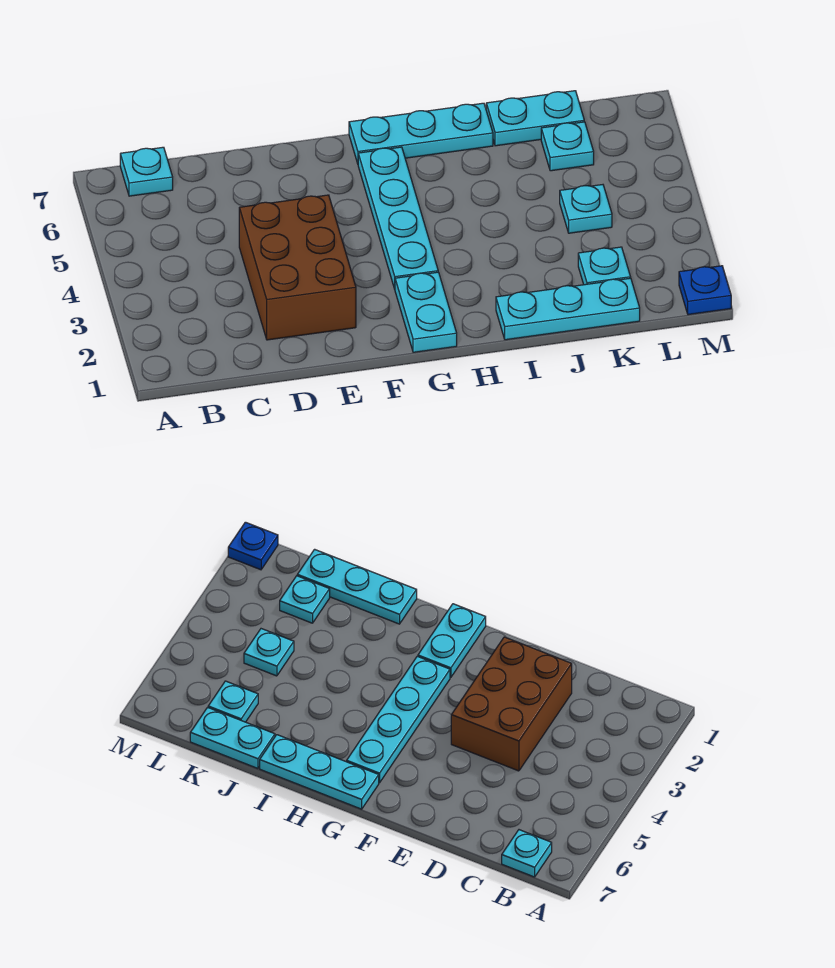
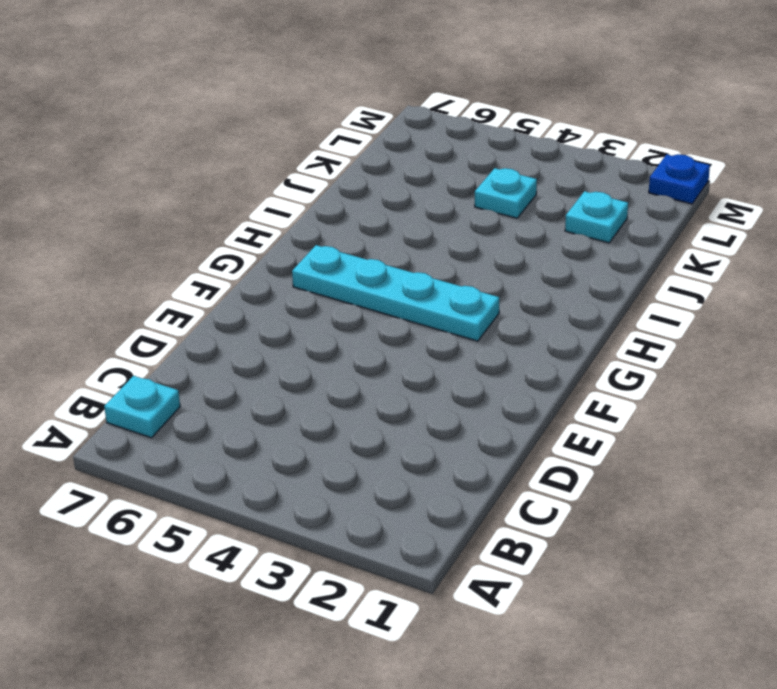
none -> brown brick D2:E4 level 1
none -> cyan plate G1:G2 level 1

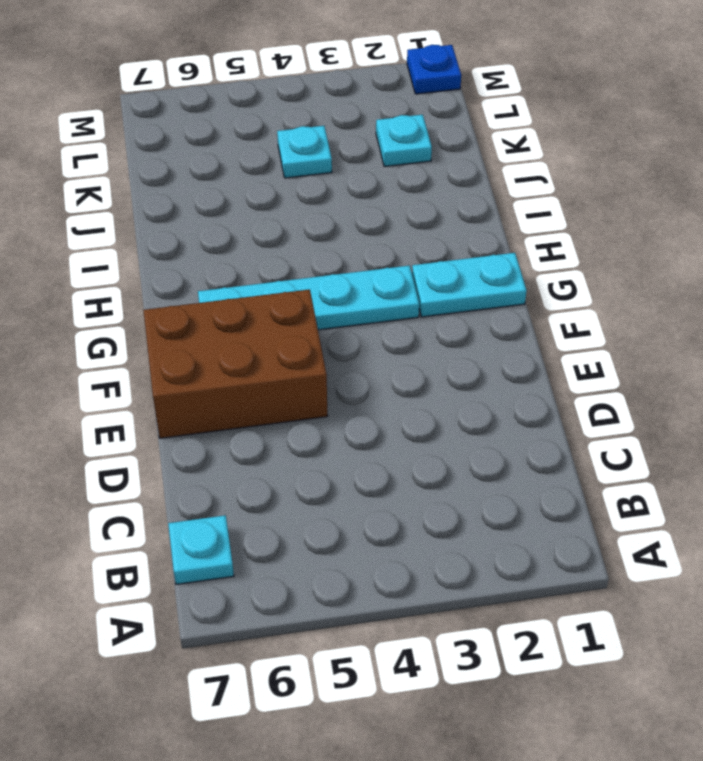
brown brick E5:F7 level 1 -> brown brick D2:E4 level 1
none -> cyan plate G7:I7 level 1
none -> cyan plate I1:K1 level 1

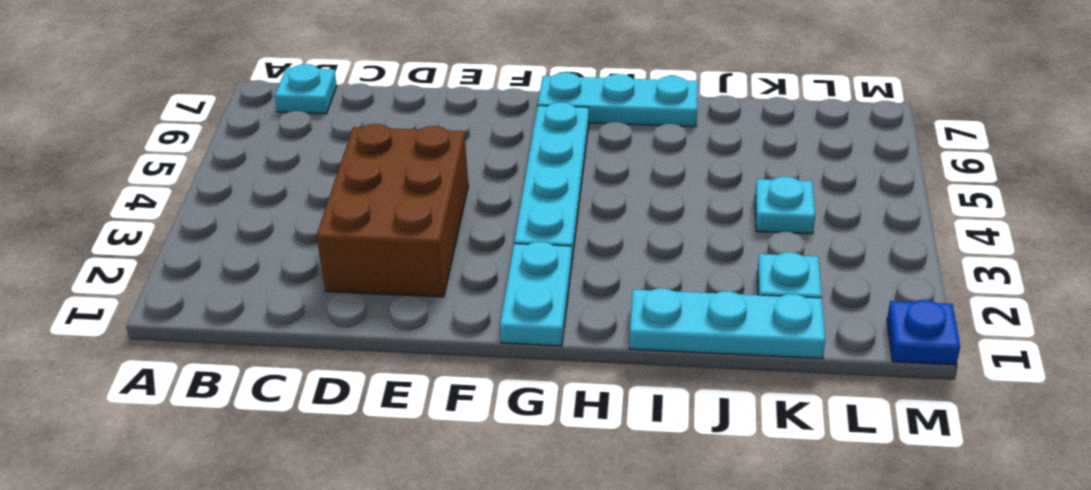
none -> cyan plate J7:K7 level 1
none -> cyan plate K6 level 1

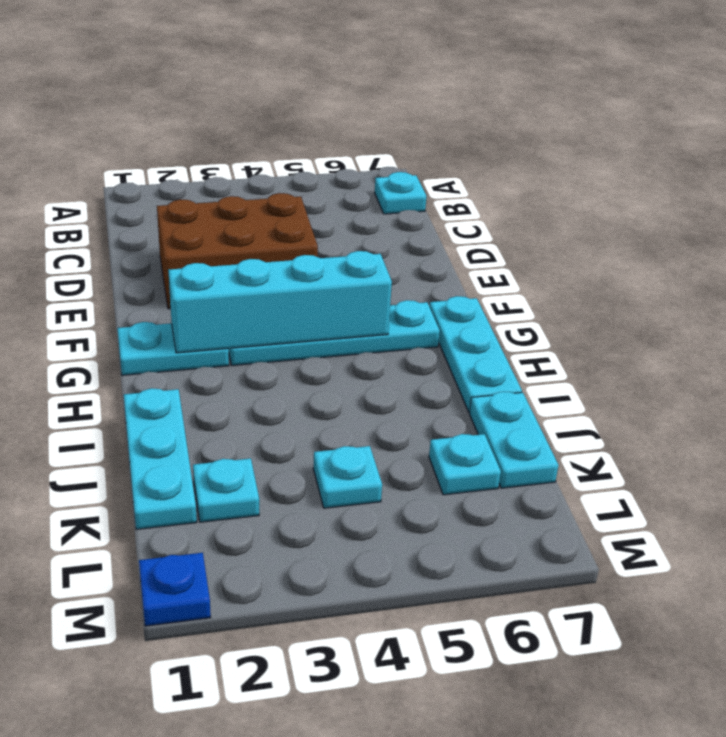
cyan brick G2:G5 level 2 -> none

